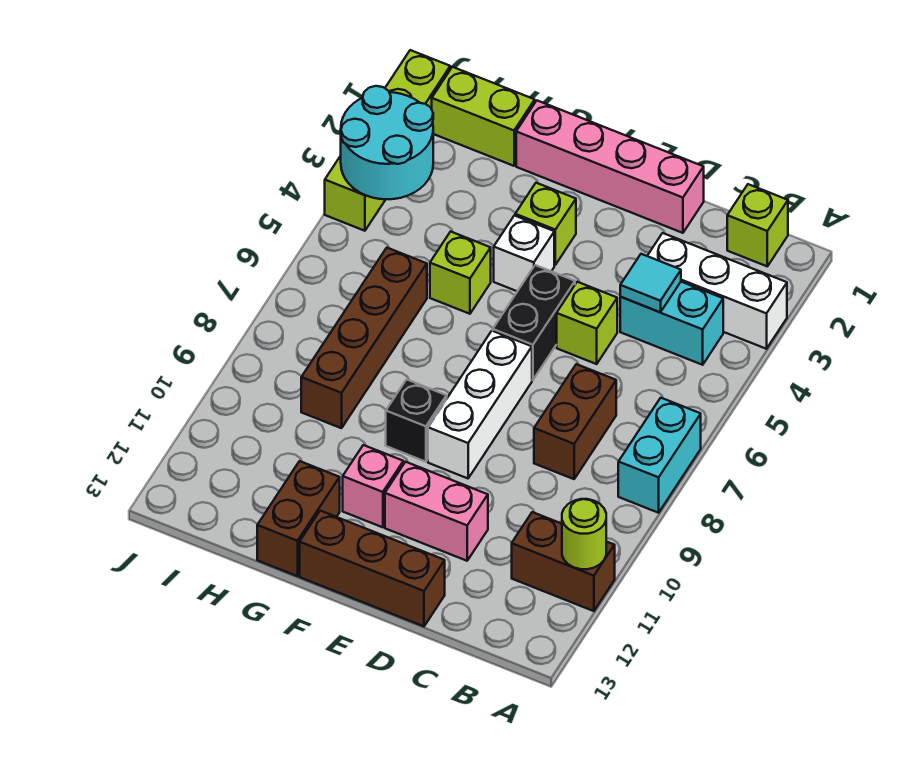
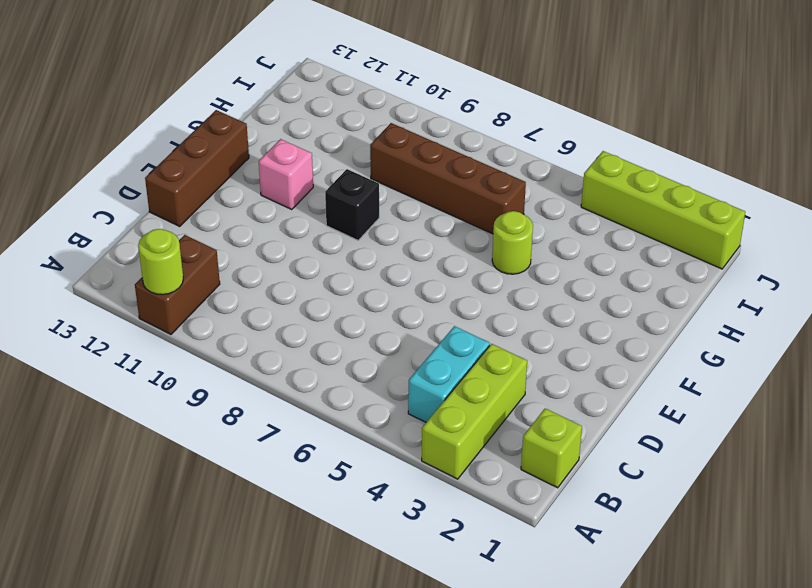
lime brick A3:C3 level 1 -> white brick A3:C3 level 1
lime round brick G5 level 1 -> lime brick G5 level 1
none -> cyan brick A7:A8 level 1
none -> brown brick C7:C8 level 1
none -> pink brick D1:G1 level 1

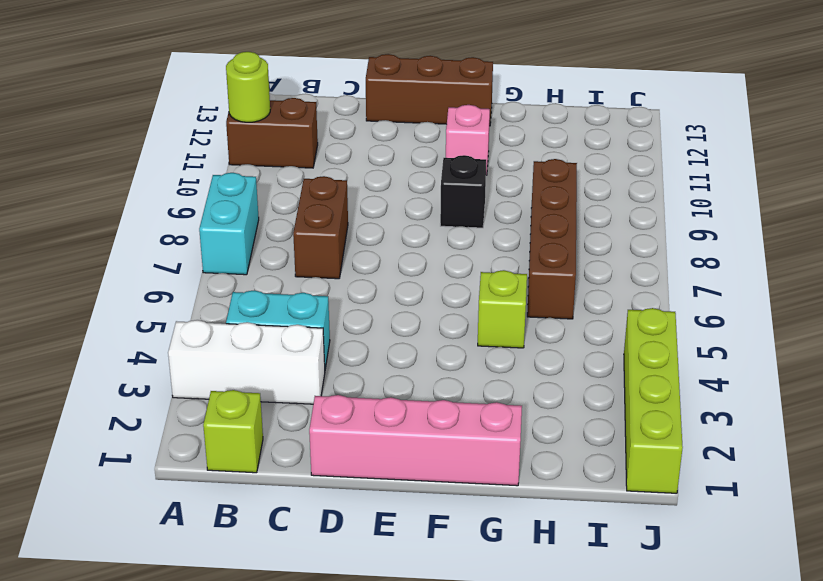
none -> lime brick D5 level 1
none -> pink brick D11:E11 level 1
none -> black brick E5:E6 level 1

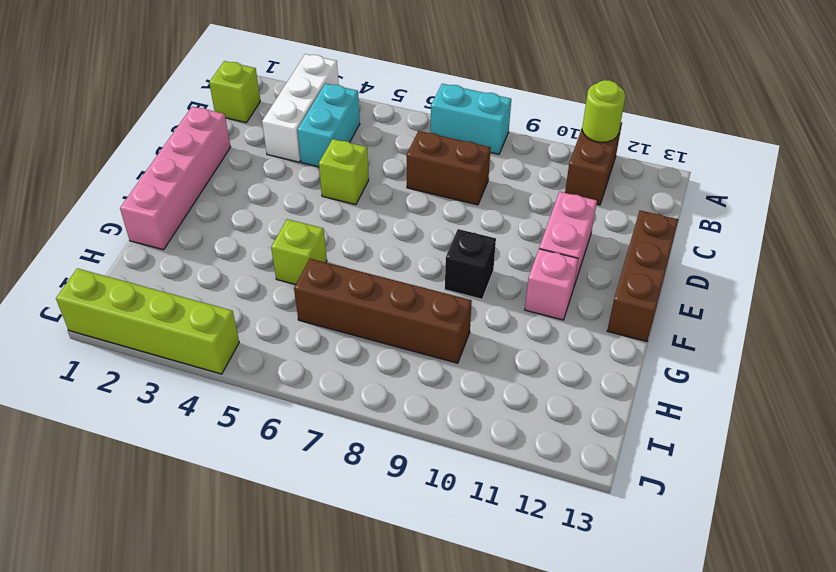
none -> black brick E5:E6 level 1
none -> white brick E7:E9 level 1
none -> lime brick F3 level 1

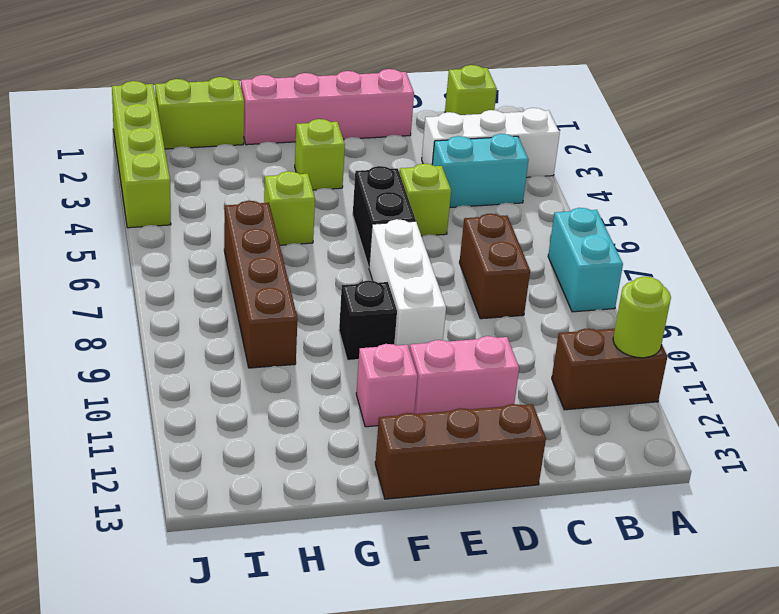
none -> white brick F4 level 1
none -> brown brick G12:G13 level 1
none -> cyan tile C4 level 2

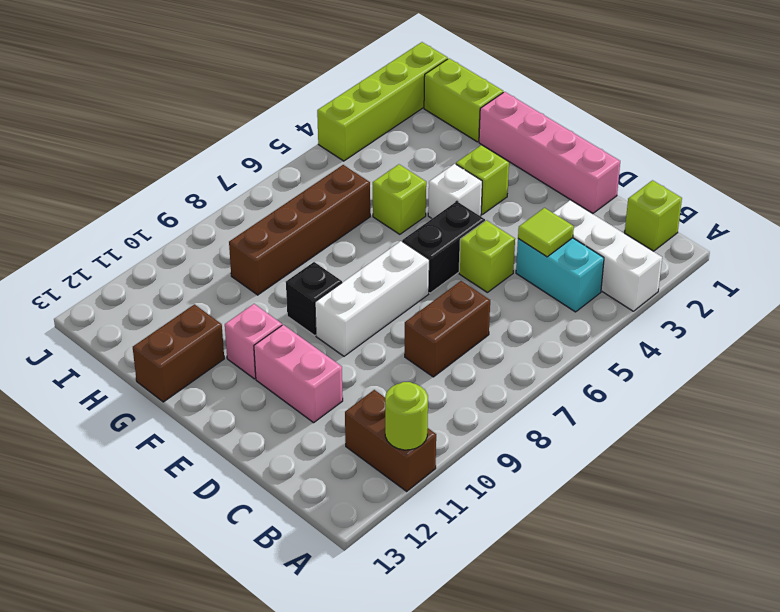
lime tile C4 level 2 -> cyan tile C4 level 2
none -> cyan brick A7:A8 level 1
none -> brown brick D13:F13 level 1
none -> cyan round brick I3:J4 level 2

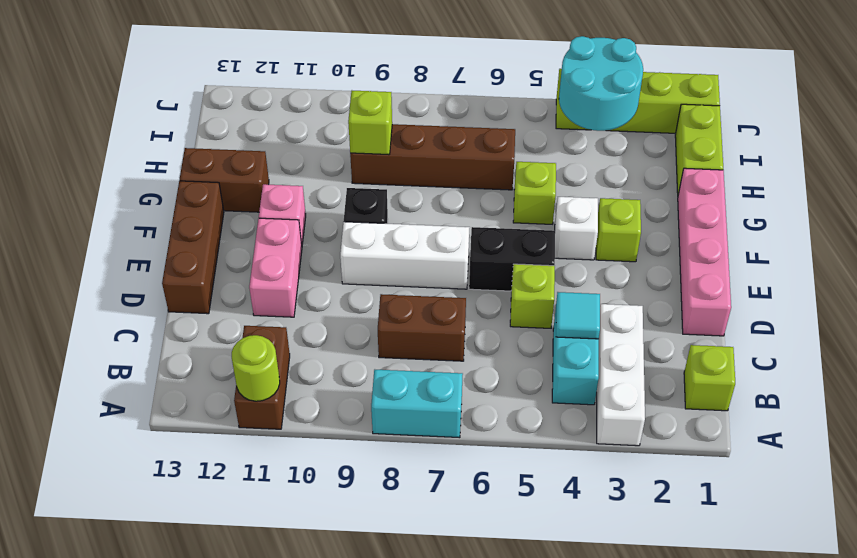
lime brick H9 level 2 -> none

